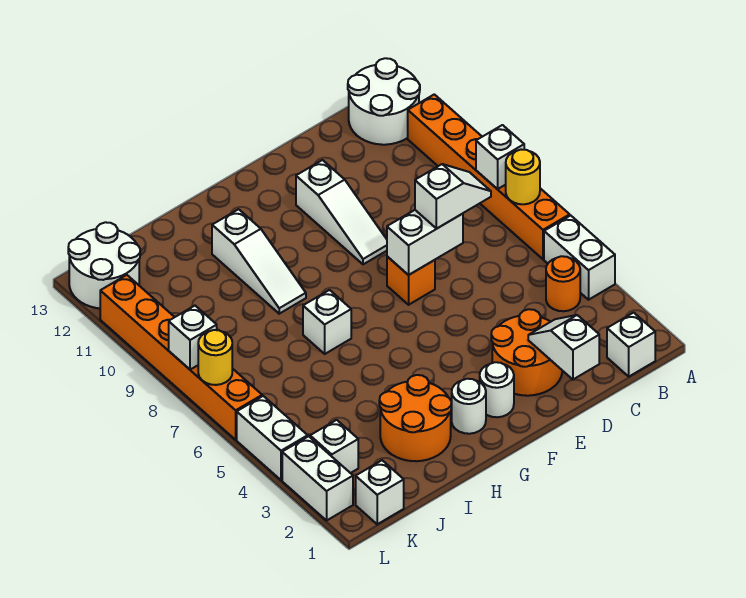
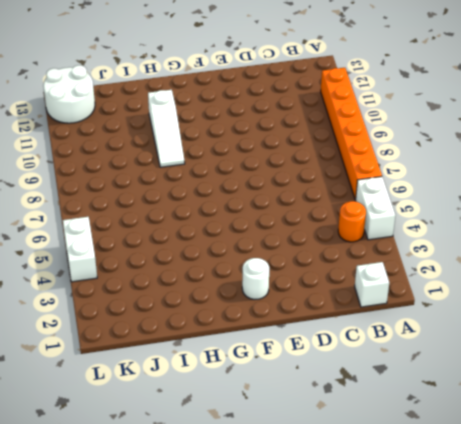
none -> white round brick A12:B13 level 1
none -> orange round brick D2:E3 level 1
none -> orange brick E7 level 1

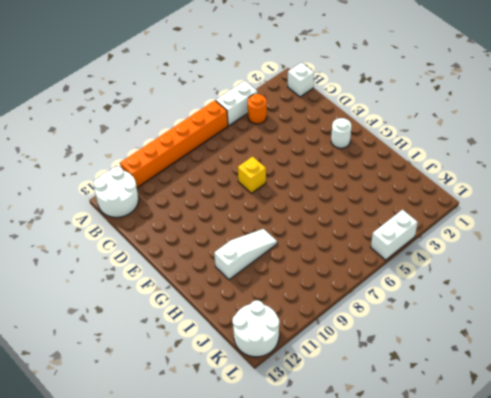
yellow brick E7 level 1 -> orange brick E7 level 1
none -> orange round brick D2:E3 level 1
none -> white slope E9:E11 level 1 top 11
none -> white round brick G2 level 1

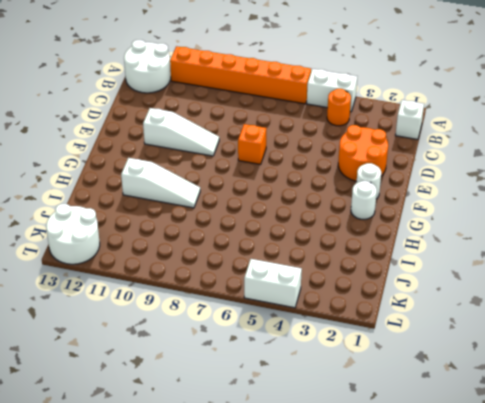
none -> orange round brick H2:I3 level 1
none -> white brick H7 level 1
none -> white brick K1 level 1

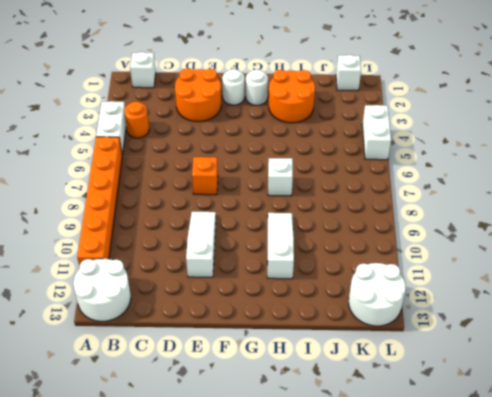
none -> white brick K3 level 1
none -> white brick L2:L3 level 1
none -> orange brick L6:L11 level 1

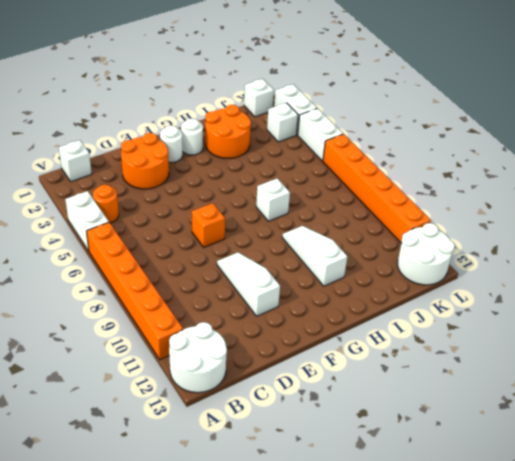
none -> yellow round brick A7 level 2
none -> white brick A8 level 2
none -> white slope D1:D2 level 2 top 1

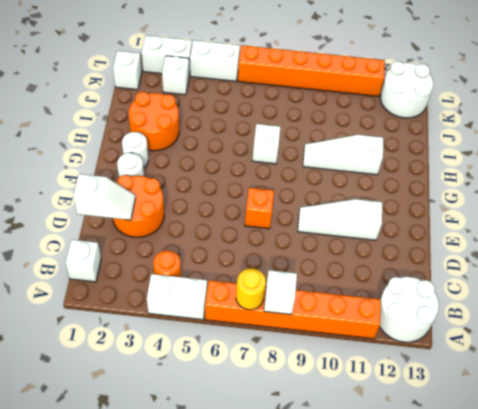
none -> white brick D7:E7 level 2
none -> yellow round brick L7 level 2
none -> white brick L8 level 2

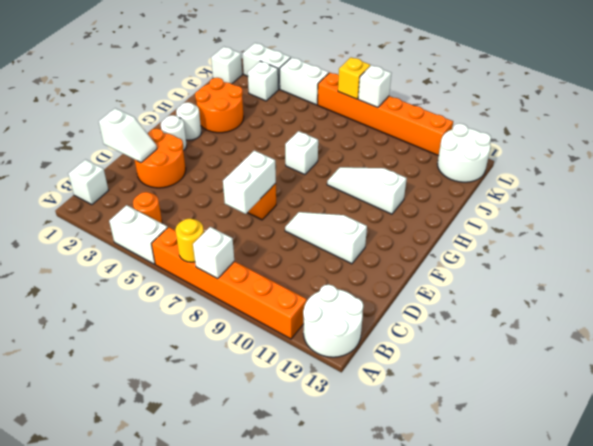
yellow brick L7 level 2 -> yellow round brick L7 level 2
none -> white slope C7:D7 level 3 top D

